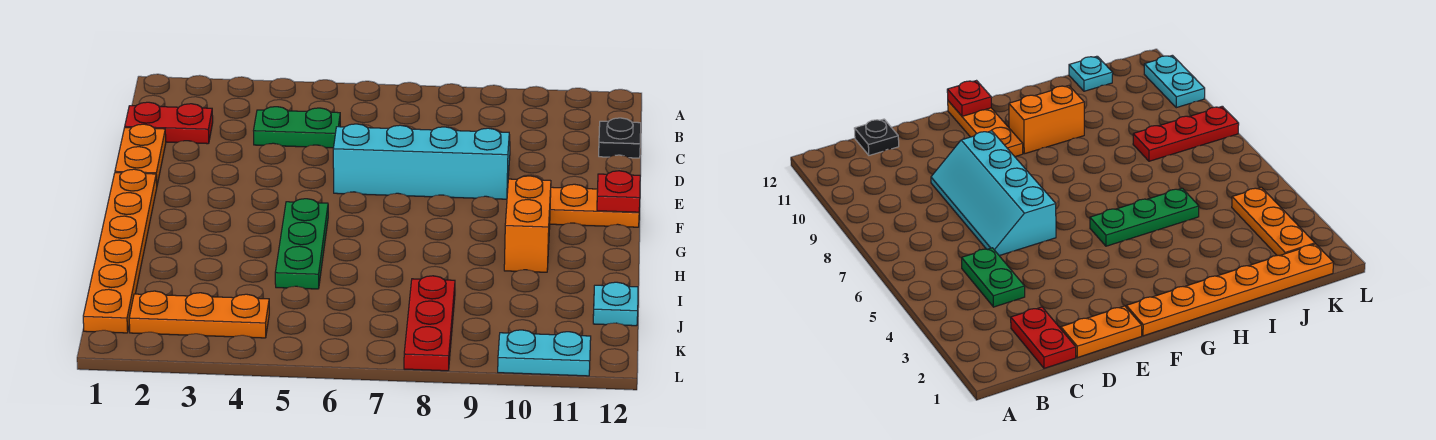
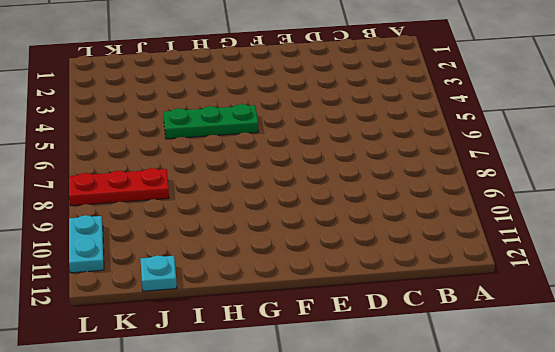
none -> red plate C1:C2 level 1
none -> green plate C4:C5 level 1
none -> black plate C12 level 1

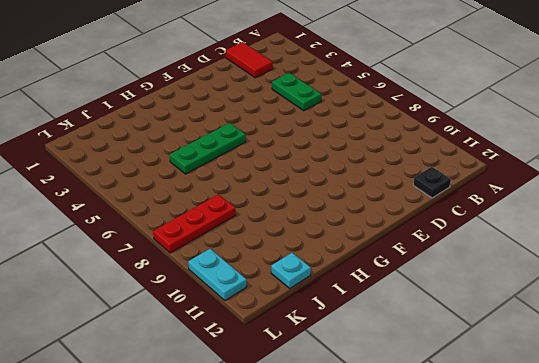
red tile C1:C2 level 1 -> red plate C1:C2 level 1
none -> orange plate D1:E1 level 1
none -> cyan slope D6:E9 level 1 top E
none -> orange plate F1:K1 level 1

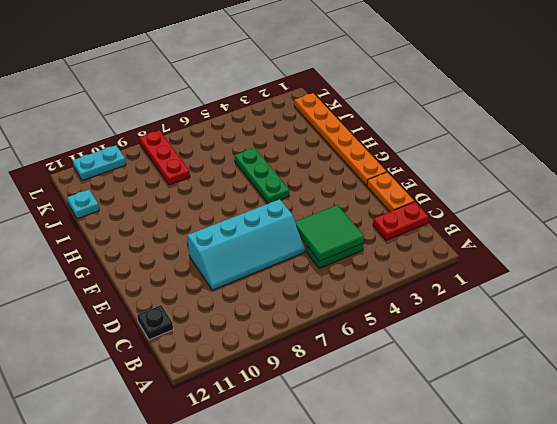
green tile C4:D5 level 2 -> none
none -> orange plate F10:F12 level 1
none -> orange brick G10:H10 level 1
none -> orange plate K2:K4 level 1

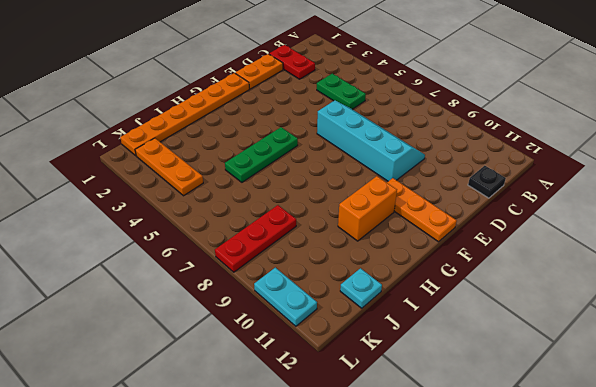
none -> red plate F12 level 2

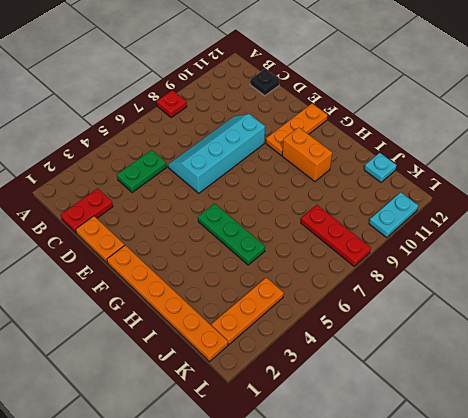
red plate A8 level 1 -> red plate F12 level 2

